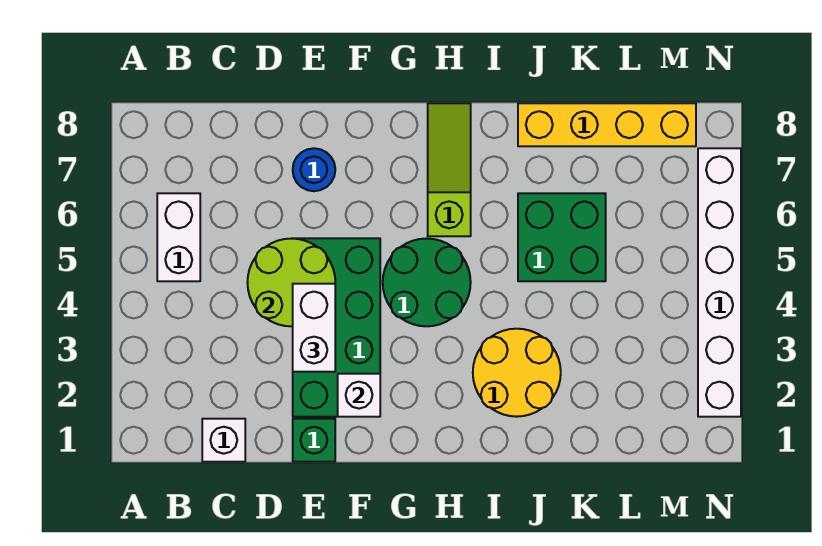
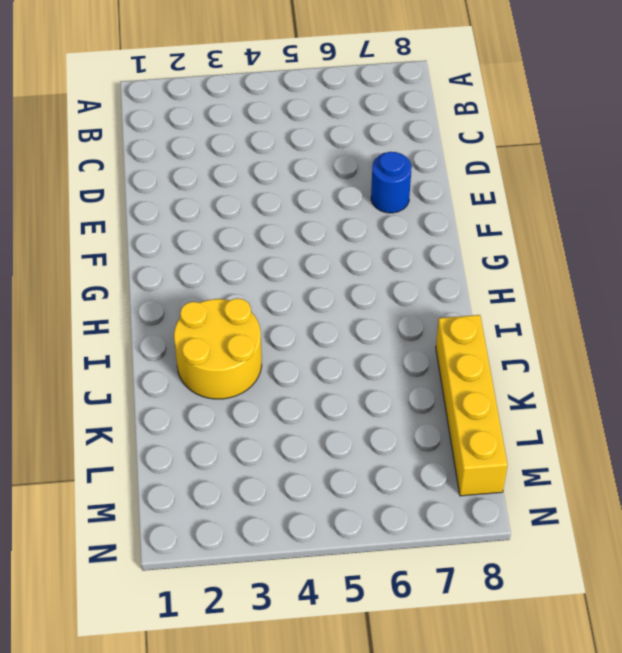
none -> white brick B5:B6 level 1
none -> white brick C1 level 1
none -> green brick E1 level 1

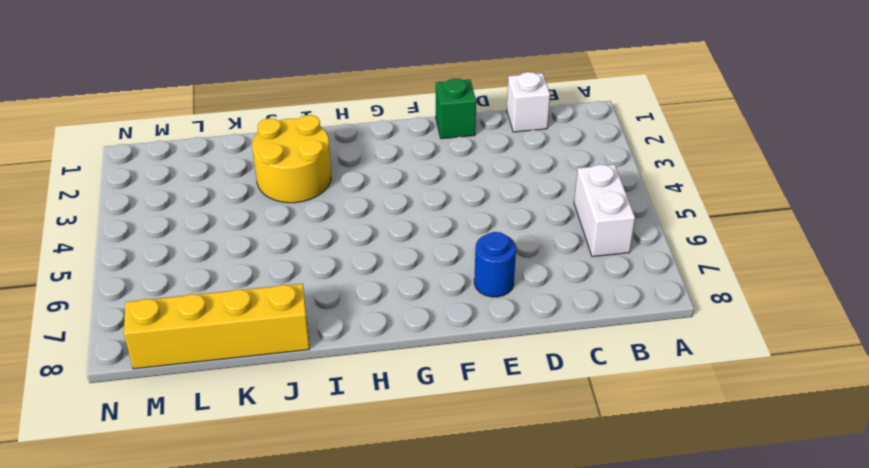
none -> green brick E2:F5 level 1
none -> green round brick G4:H5 level 1
none -> lime slope H6:H8 level 1 top 6

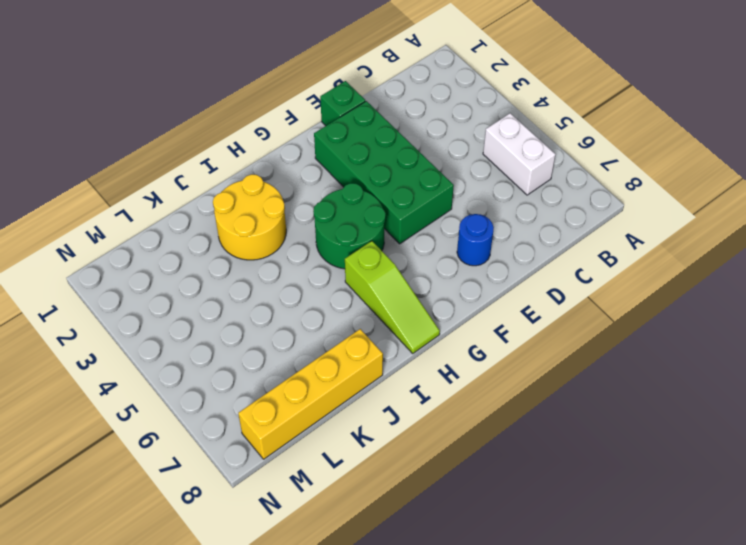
none -> white brick C1 level 1
none -> green brick J5:K6 level 1
none -> white brick N2:N7 level 1

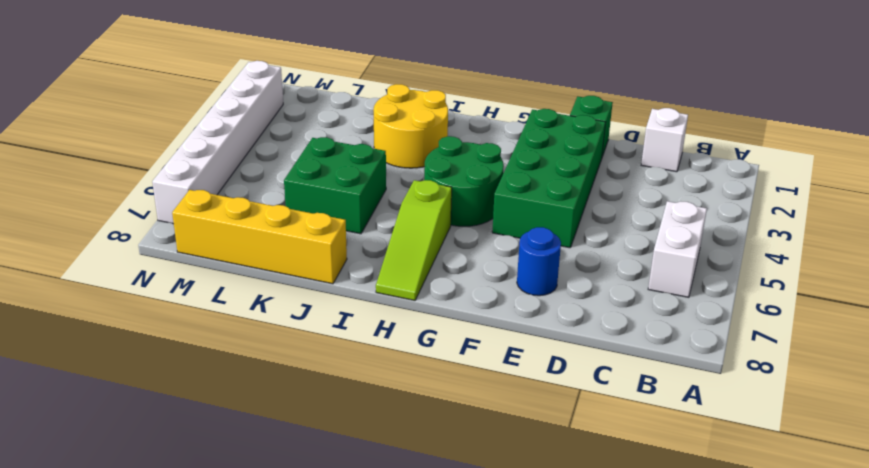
none -> lime round brick D4:E5 level 2
none -> white brick F2 level 2
none -> white brick E3:E4 level 3

